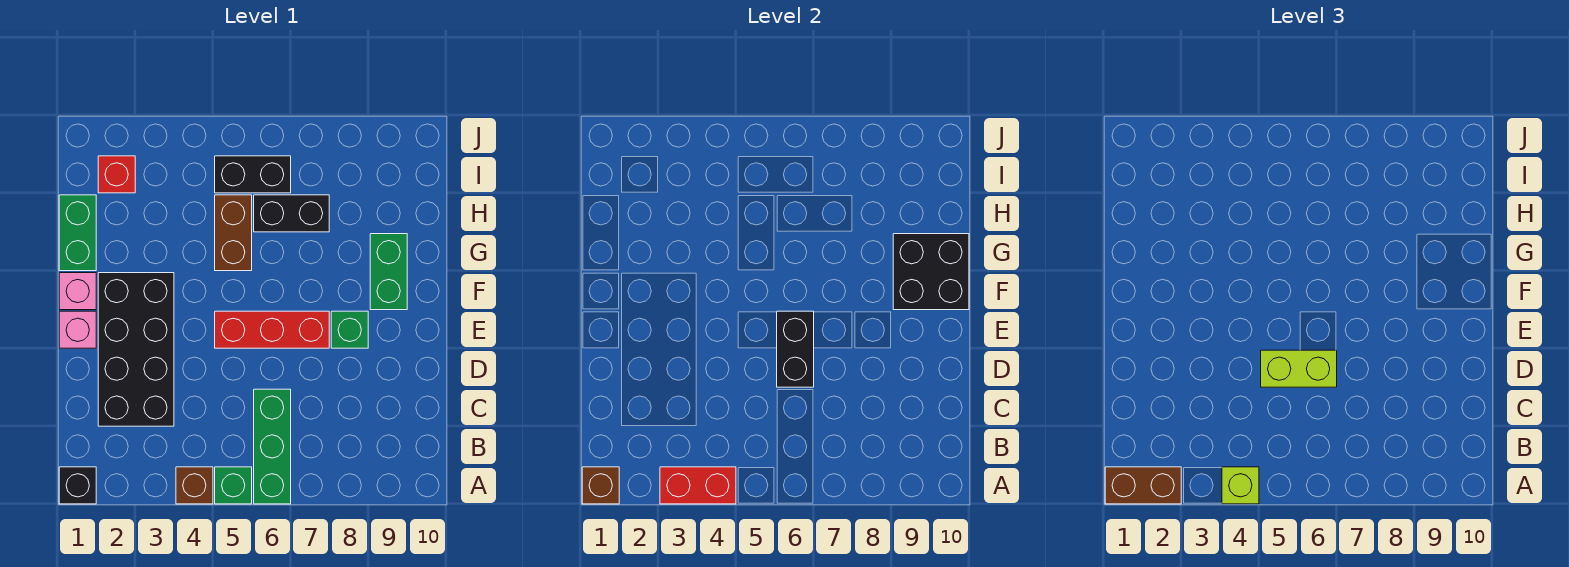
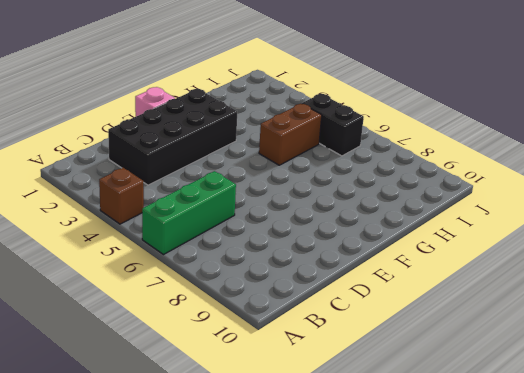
none -> black brick A1 level 1
none -> green brick A5 level 1
none -> red brick E5:E7 level 1

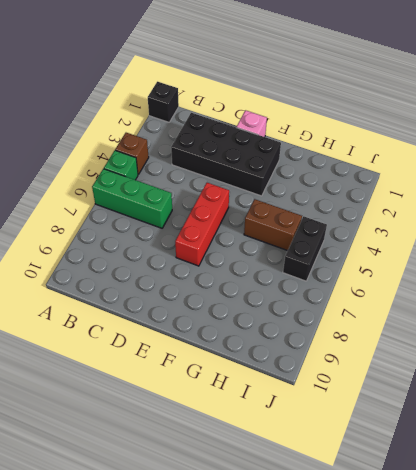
none -> green brick E8 level 1
none -> pink brick F1 level 1
none -> green brick F9:G9 level 1

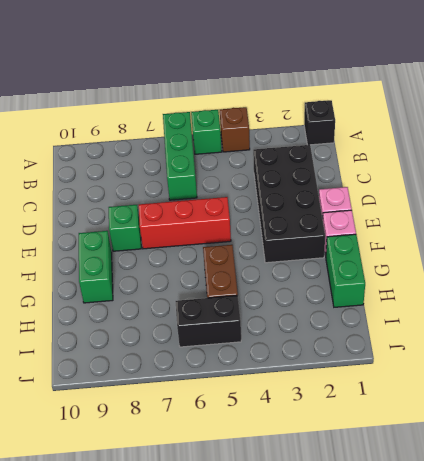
none -> black brick H6:H7 level 1
none -> red brick I2 level 1
none -> brown brick A1 level 2

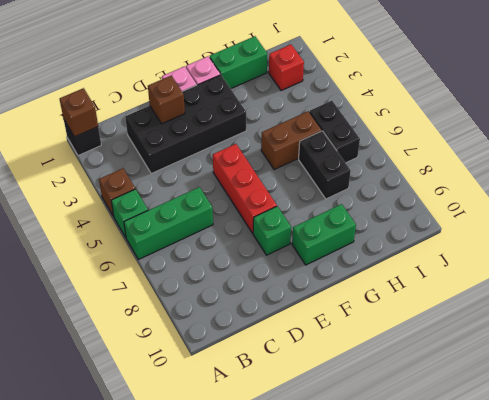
brown brick D2 level 2 -> none
none -> red brick A3:A4 level 2
none -> black brick D6:E6 level 2
none -> black brick F9:G10 level 2

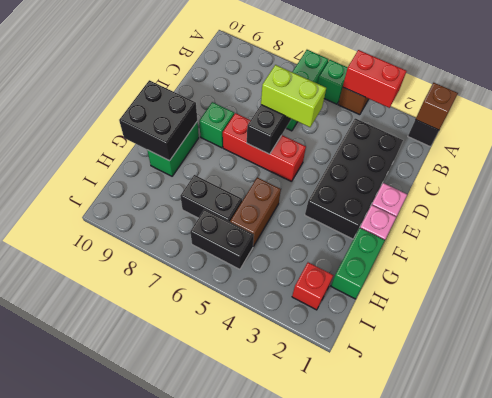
none -> brown brick A1:A2 level 3
none -> lime brick A4 level 3

